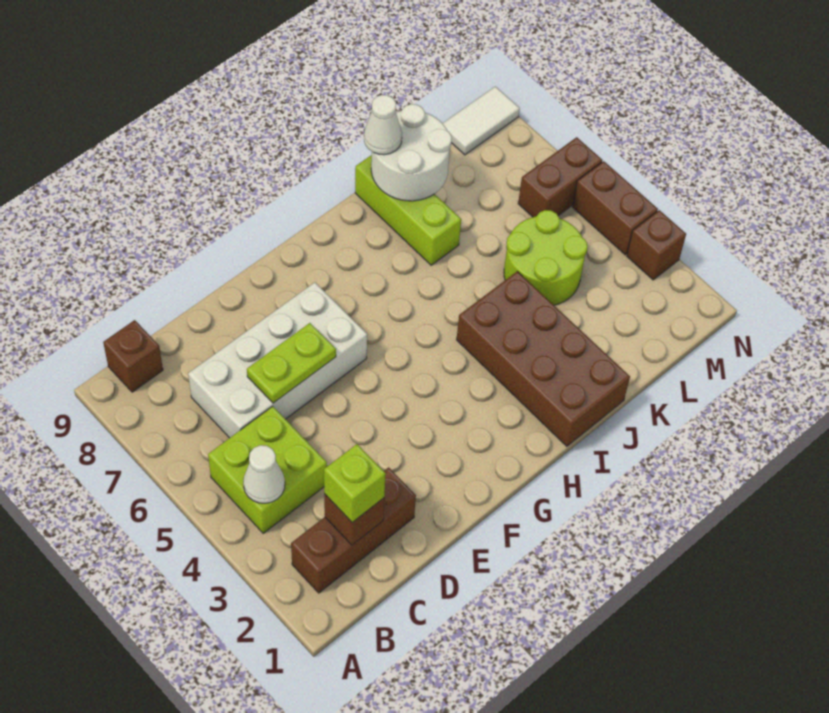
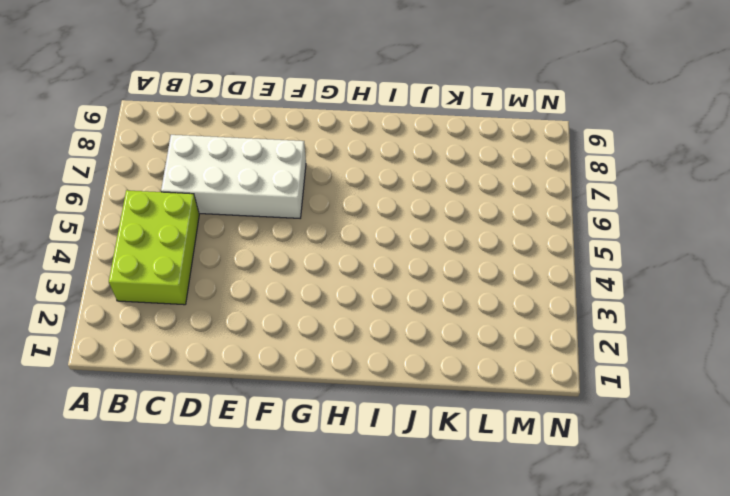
lime brick B3:C5 level 1 -> lime brick B4:C5 level 1
none -> brown brick B2:D2 level 1
none -> brown brick B9 level 1
none -> brown brick I1:J4 level 1

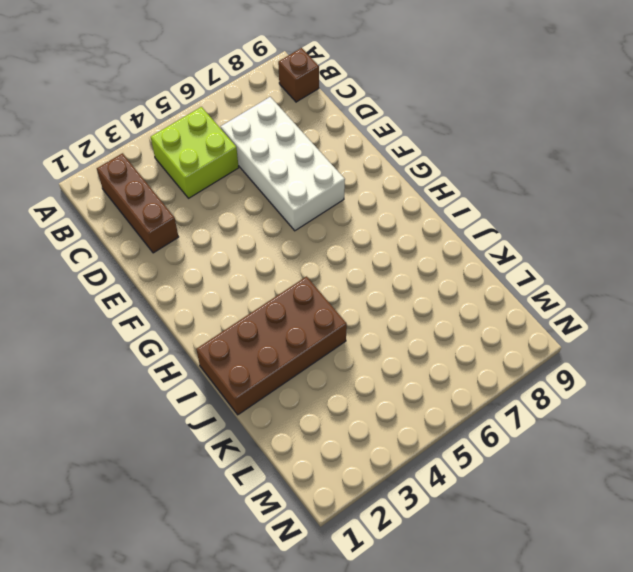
none -> lime brick J7:J9 level 1
none -> lime round brick K4:L5 level 1
none -> brown brick M6:N6 level 1

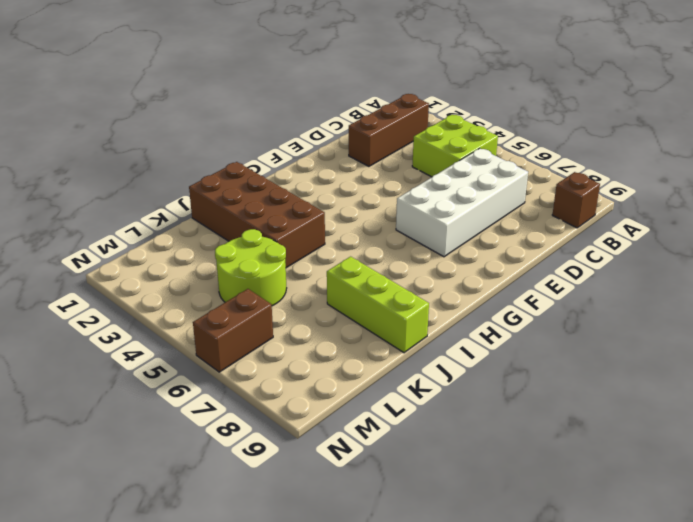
none -> white tile M9:N9 level 1
none -> brown brick N3 level 1
none -> brown brick N4:N5 level 1

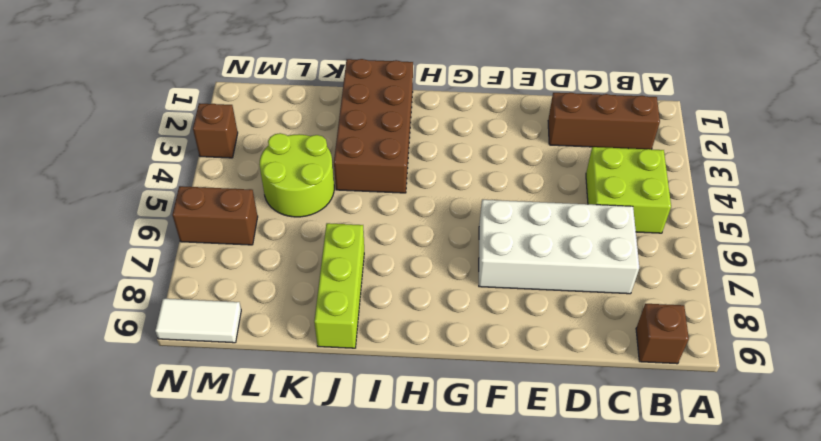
none -> brown brick N4:N5 level 1
none -> white cone B4 level 2
none -> brown brick C2 level 2

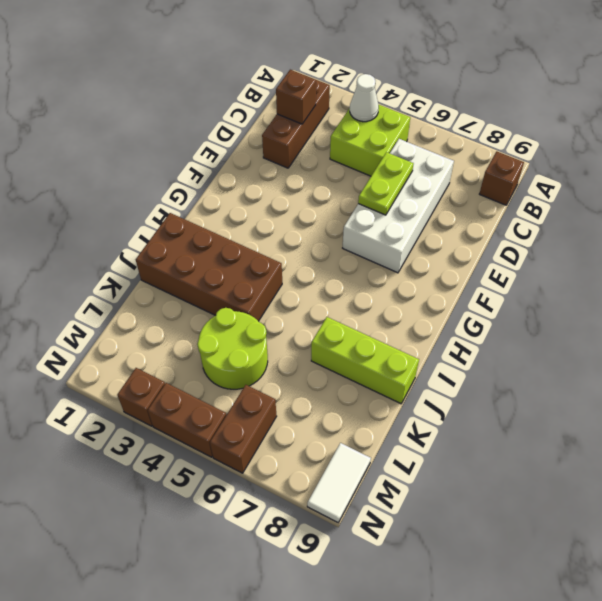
none -> white round brick J8:K9 level 2
none -> lime brick C2 level 3
none -> white cone J9 level 3

